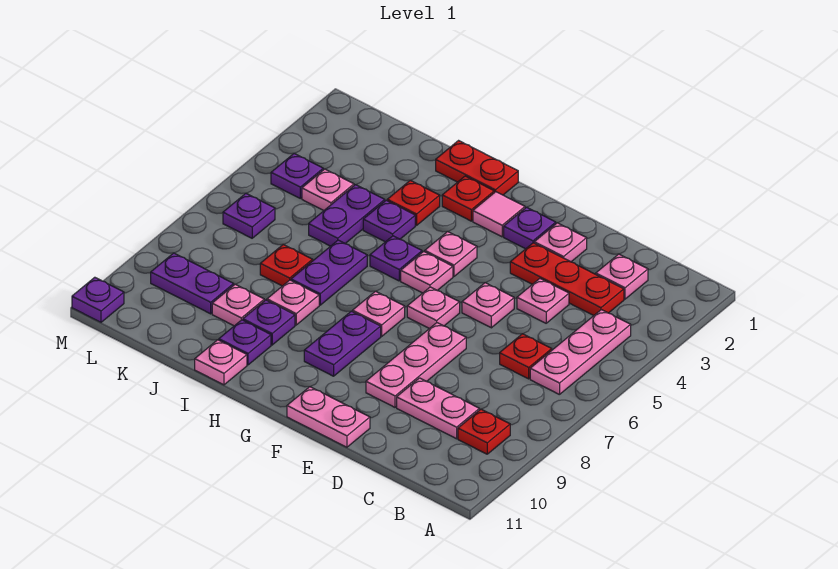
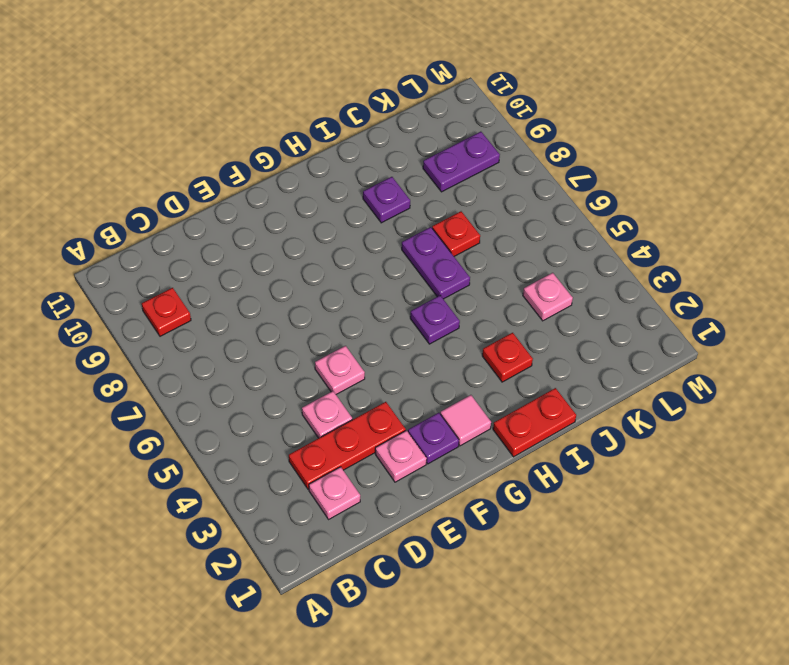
none -> pink plate B4:B6 level 1
none -> red plate C6 level 1
none -> pink plate C9:D9 level 1
none -> pink plate E7:E9 level 1

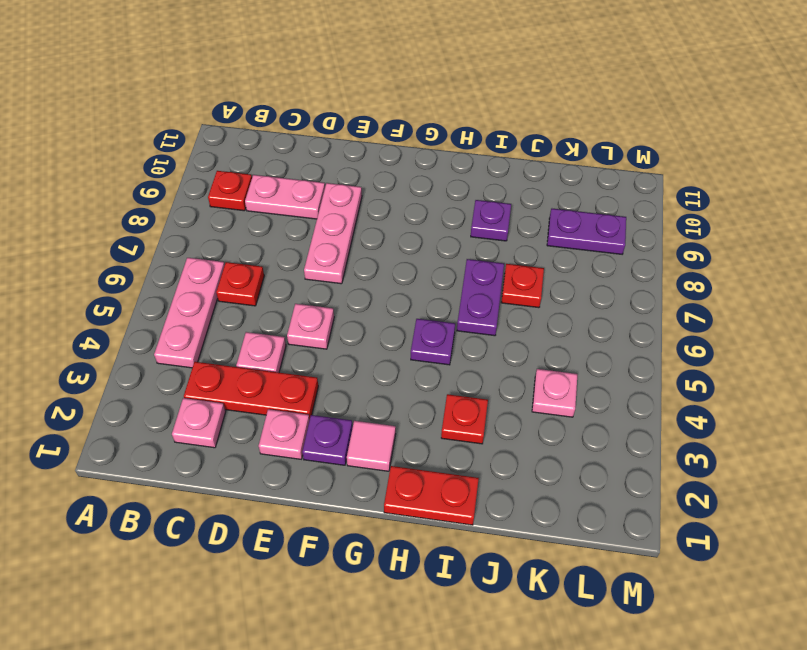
none -> pink plate E11:F11 level 1
none -> pink plate F6 level 1
none -> pink plate G4 level 1
none -> pink plate G5 level 1

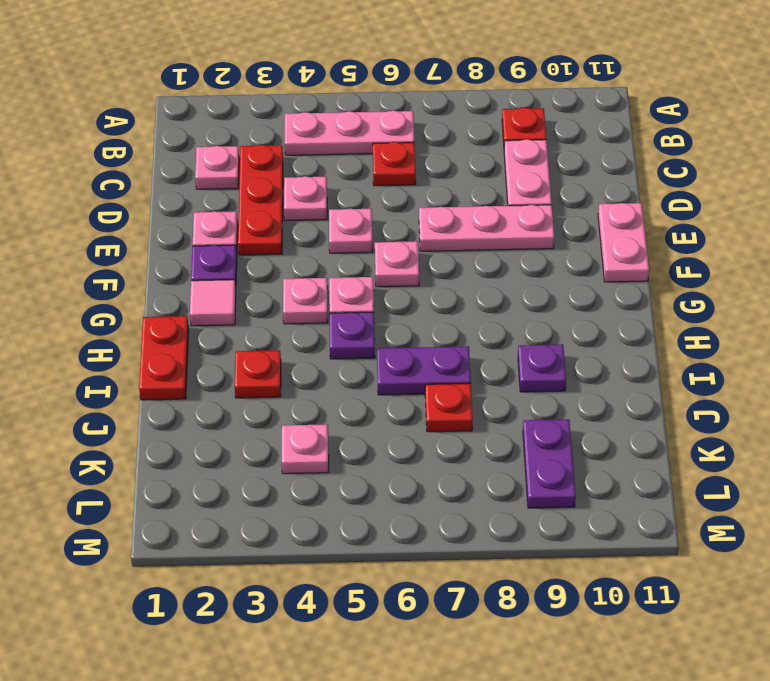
none -> pink plate G7 level 1
none -> purple plate G8:G9 level 1
none -> red plate H2 level 1
none -> purple plate I4 level 1

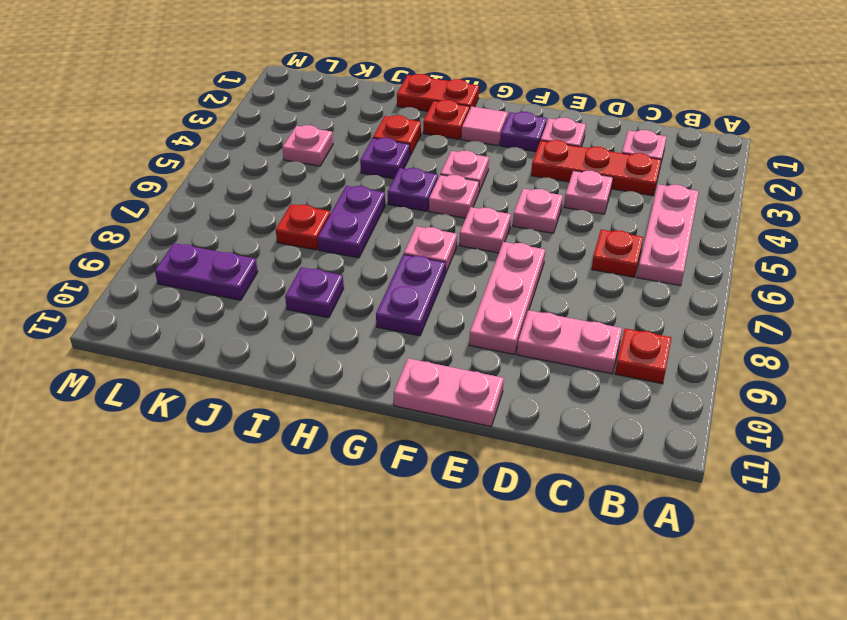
none -> pink plate I8 level 1
none -> purple plate I10 level 1
none -> pink plate I11 level 1
none -> purple plate J4:J5 level 1

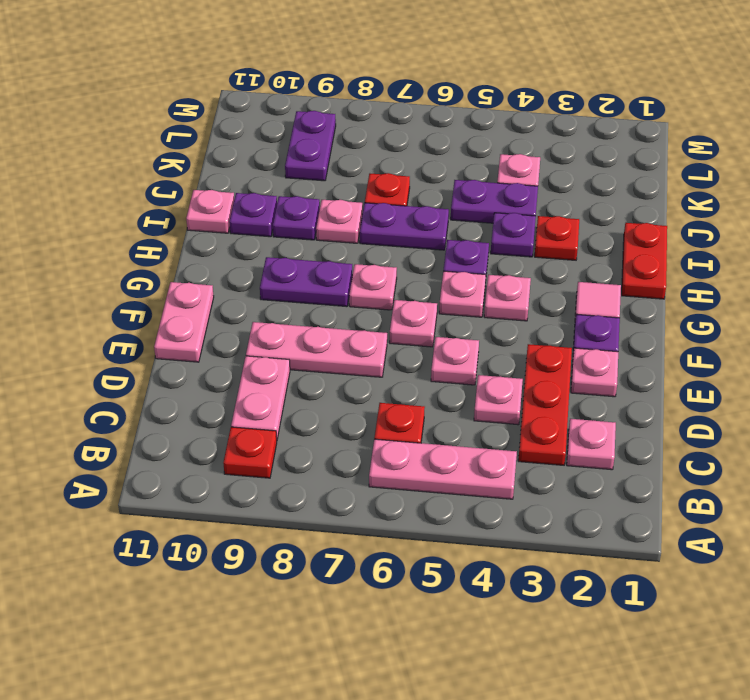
none -> red plate H2 level 1
none -> pink plate J9 level 1
none -> purple plate L4 level 1
none -> purple plate L6 level 1

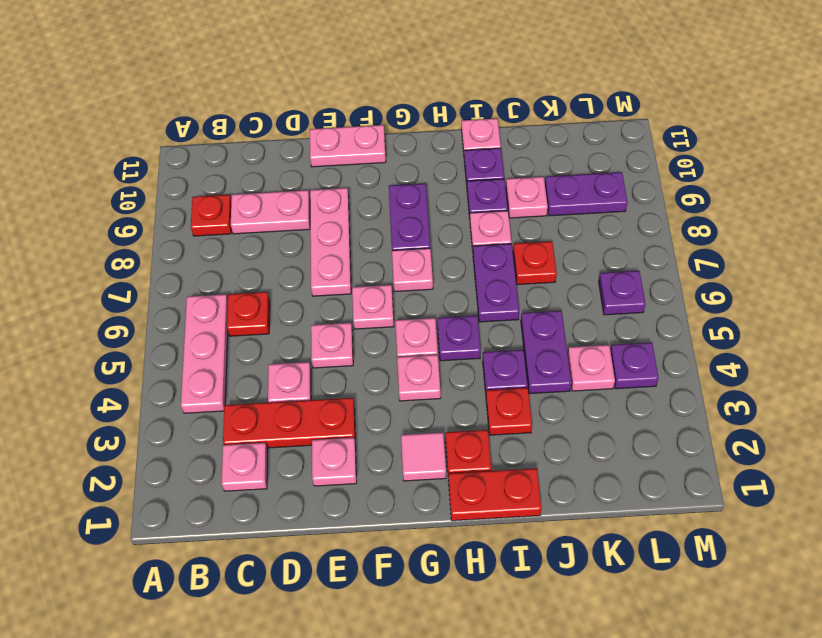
none -> purple plate F2 level 1
none -> purple plate M11 level 1

